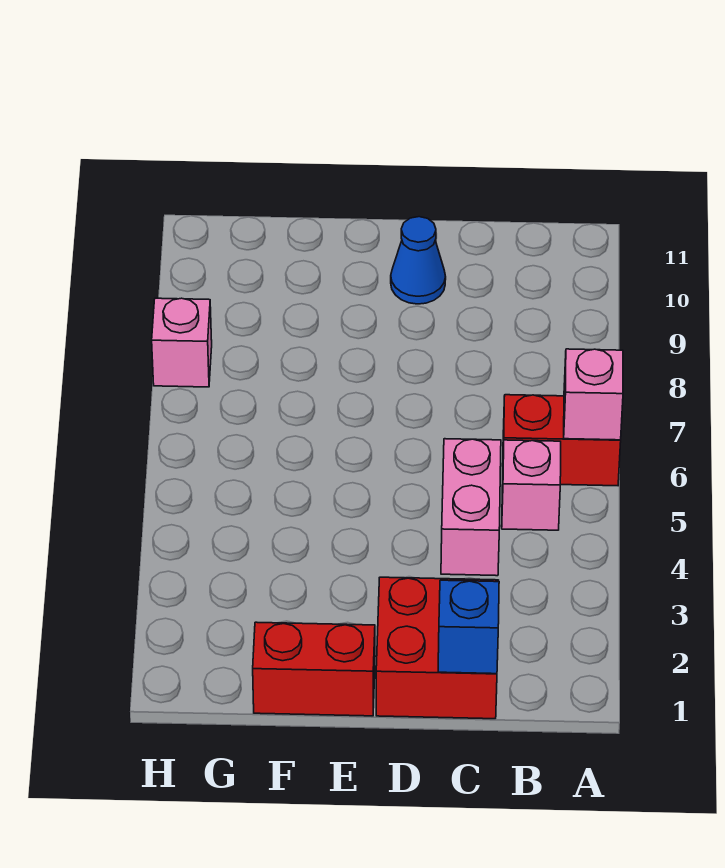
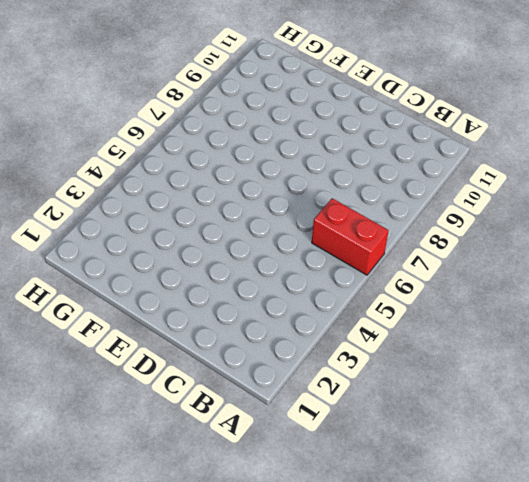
none -> pink brick B5 level 1
none -> red brick C1:D2 level 1

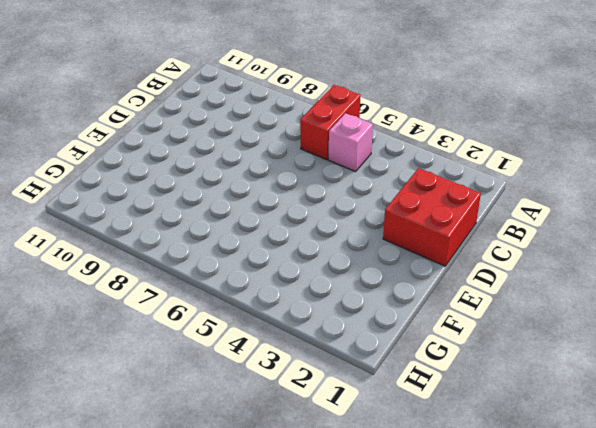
none -> pink brick C4:C5 level 1
none -> blue cone D10 level 1

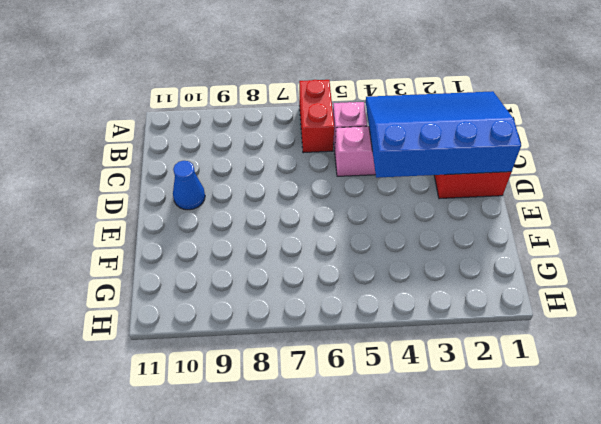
blue slope B1:D4 level 2 top D -> blue brick C1 level 2
none -> red brick E1:F1 level 1
none -> pink brick H8 level 1

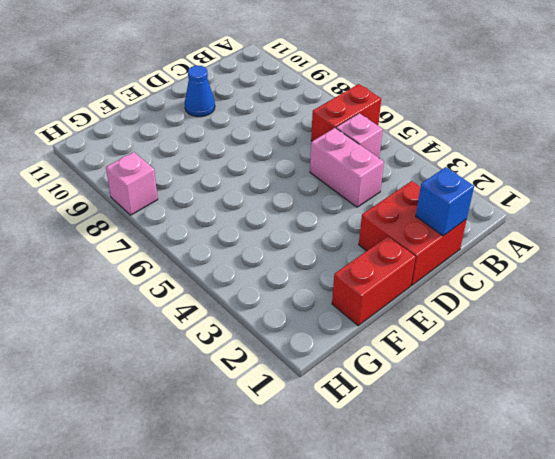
none -> pink brick A6 level 2

